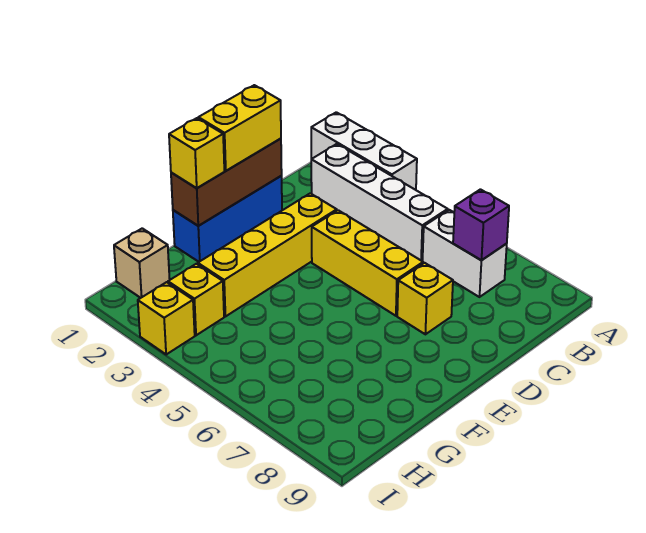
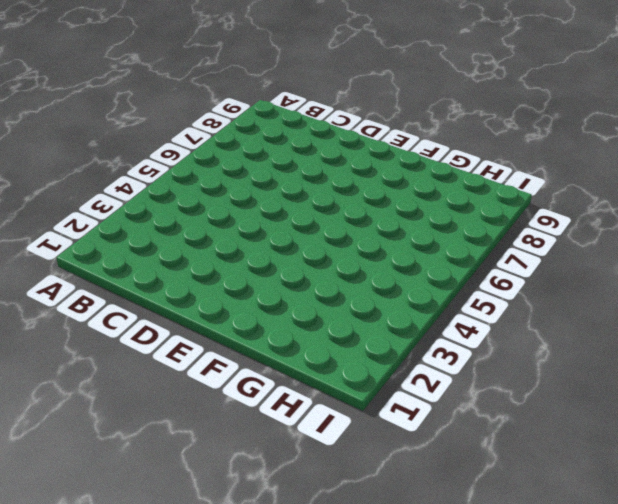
none -> white brick A1:A3 level 1
none -> white brick B2:B5 level 1
none -> white brick B6:B7 level 1

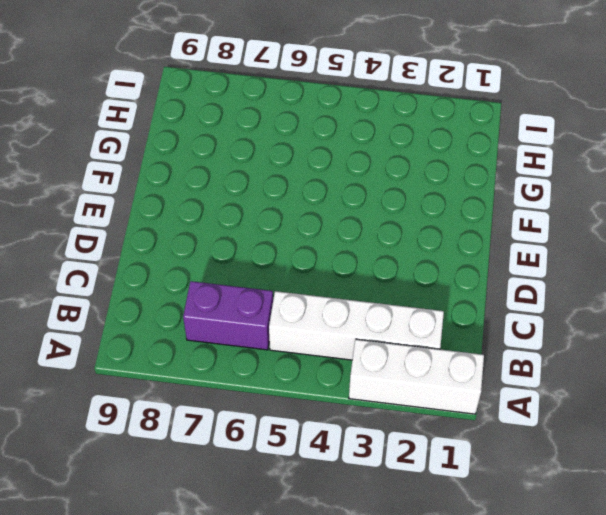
purple brick B6:B7 level 1 -> white brick B6:B7 level 1
none -> blue brick D1:F1 level 1
none -> yellow brick D3:G3 level 1
none -> yellow brick D4:D6 level 1

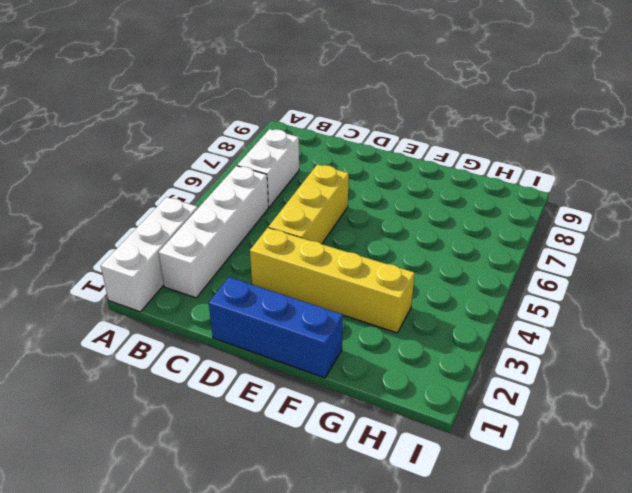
none -> yellow brick D7 level 1
none -> tan brick H1 level 1
none -> yellow brick H3 level 1

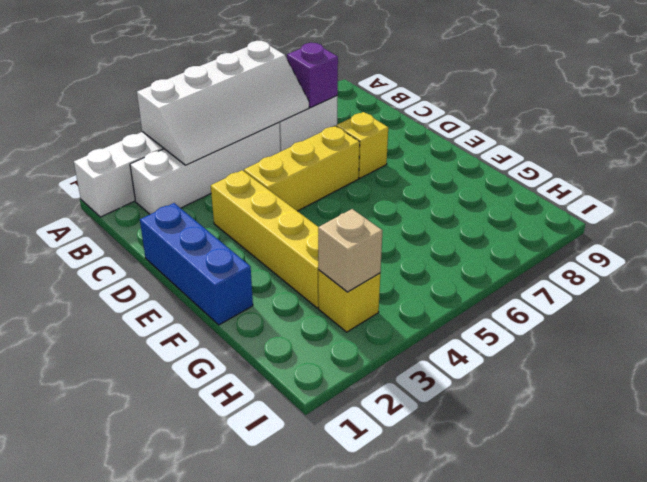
white slope A3:B6 level 2 top A -> none
tan brick H3 level 2 -> tan brick H1 level 1
none -> yellow brick I3 level 1
none -> brown brick D1:F1 level 2
none -> yellow brick D1:E1 level 3

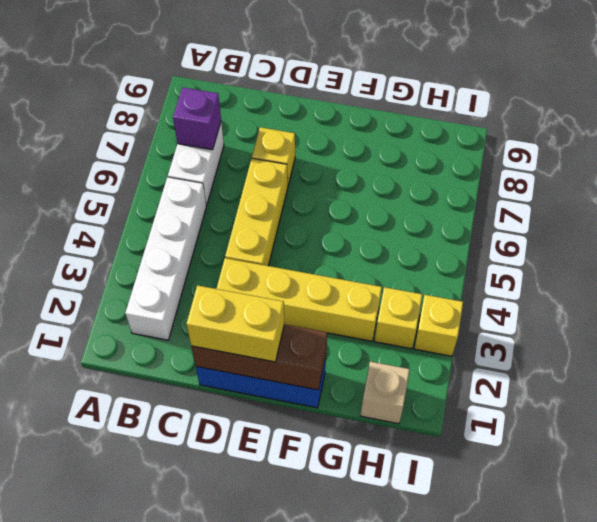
none -> white brick A1:A3 level 1
none -> yellow brick F1 level 3

